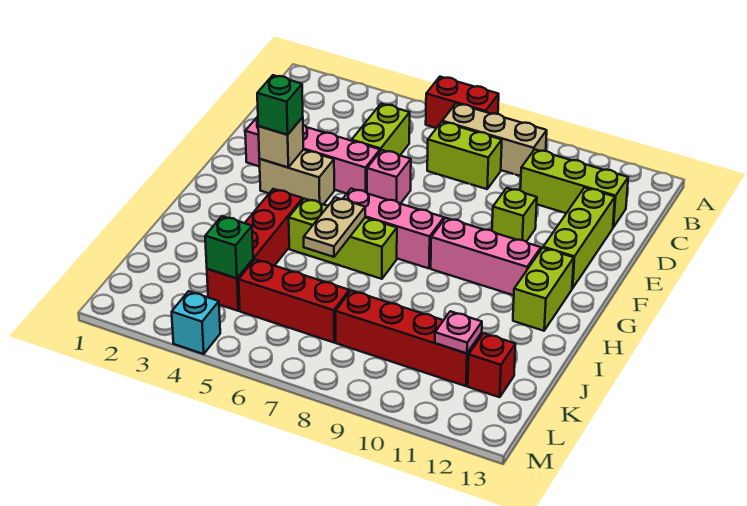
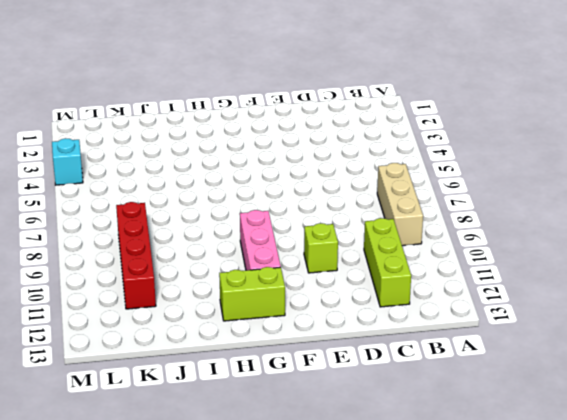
none -> red brick A6:A7 level 1
none -> lime brick C5:D5 level 1
none -> lime brick C7:C8 level 1

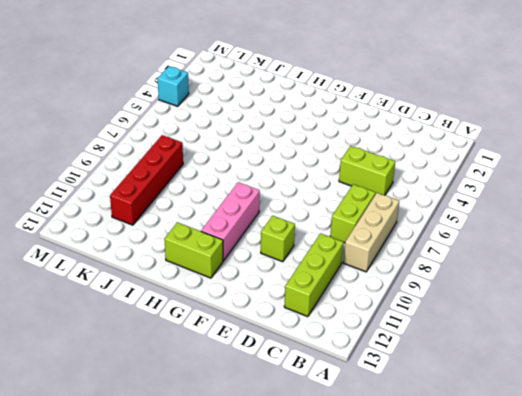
none -> red brick A6:A7 level 1
none -> lime brick D12:F12 level 1
none -> pink brick E2:E5 level 1

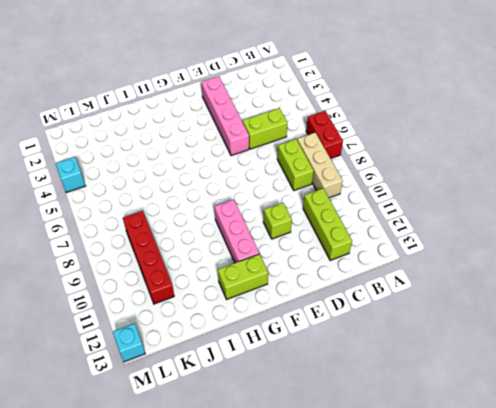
cyan brick M13 level 1 -> none
none -> lime brick D12:F12 level 1
none -> pink brick E6 level 1
none -> tan brick F3:F4 level 1

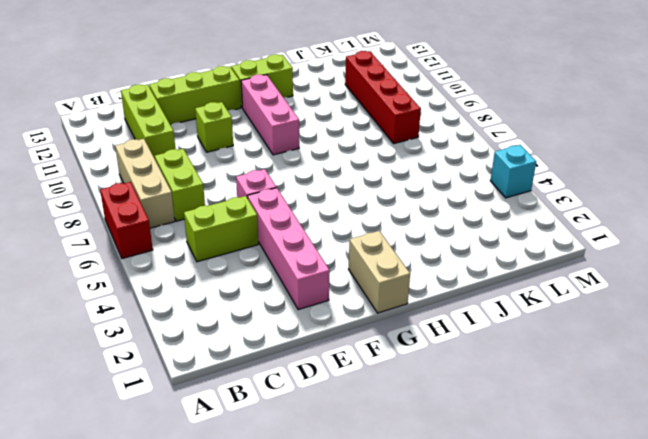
tan brick G1:G2 level 1 -> tan brick F3:F4 level 1
none -> pink brick G6:G8 level 1
none -> red brick H4:K4 level 1
none -> lime brick H5:H7 level 1

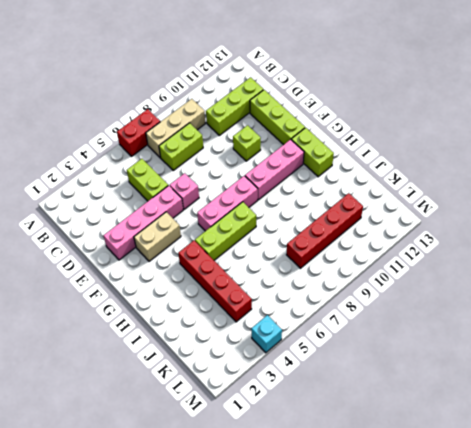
none -> red brick K5:K7 level 1
none -> red brick K12 level 1
none -> tan brick F3 level 2

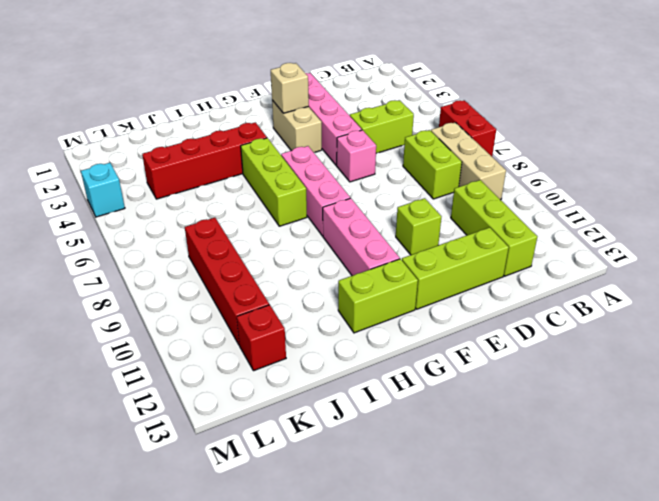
none -> red brick K5:K7 level 1
none -> tan plate H6:I6 level 2
none -> green brick K4 level 2

